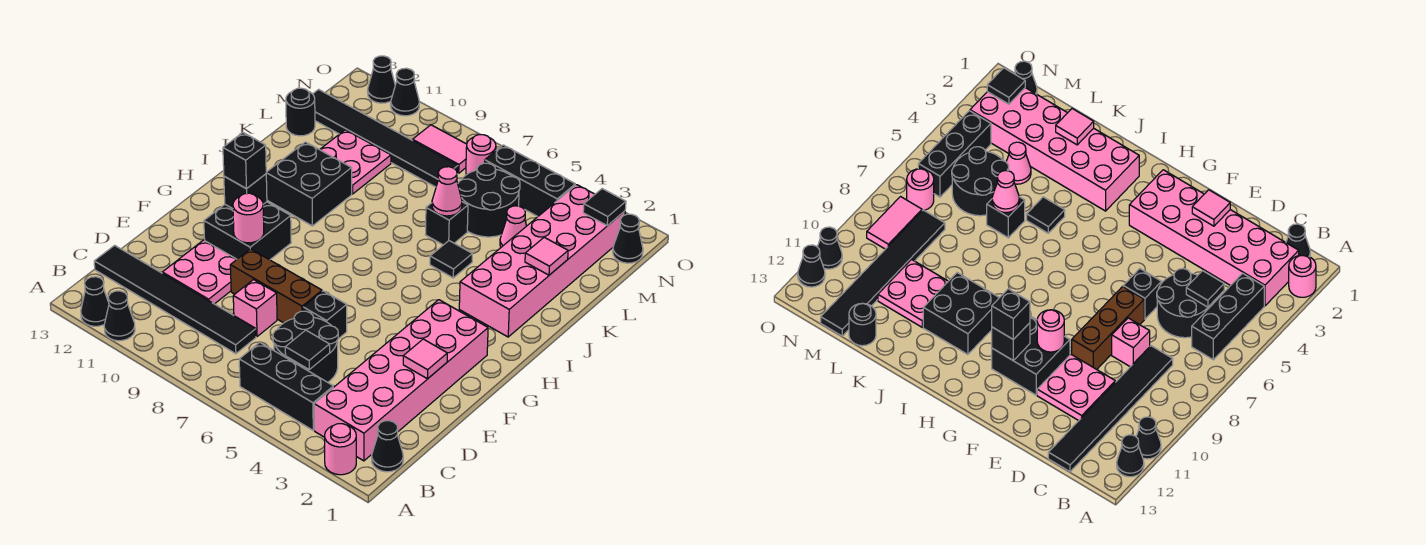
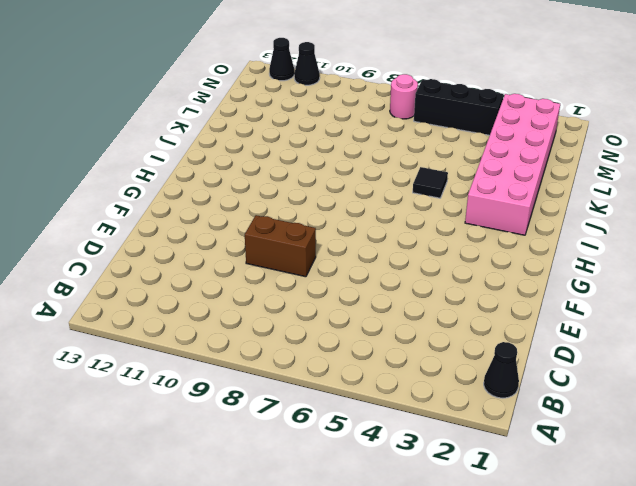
brown brick E8:E9 level 1 -> brown brick E7:E9 level 1
none -> pink round brick A2 level 1
none -> black cone A11 level 1
none -> black cone A12 level 1
none -> pink brick B2:G3 level 1

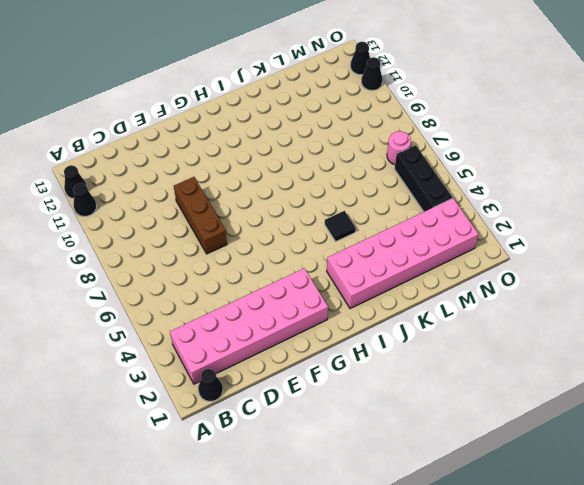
none -> pink round brick A2 level 1
none -> black brick B4:B6 level 1
none -> black round brick C5:D6 level 1
none -> black tile C8:C13 level 1

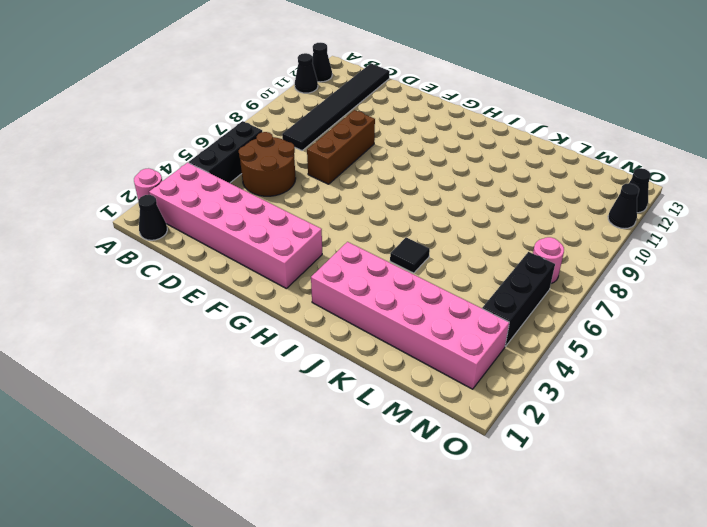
brown round brick C5:D6 level 1 -> black round brick C5:D6 level 1
none -> pink brick D8 level 1
none -> pink plate D10:E11 level 1
none -> black brick E6 level 1
none -> black brick F10:G11 level 1

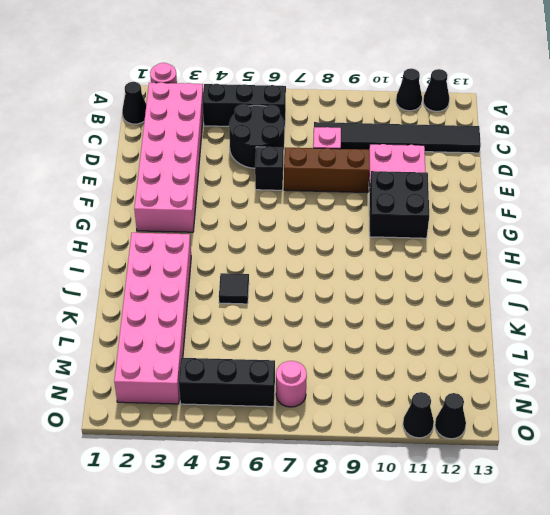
none -> black brick I10:J11 level 1
none -> black brick K6 level 1
none -> pink plate K10:L11 level 1
none -> pink cone L4 level 1

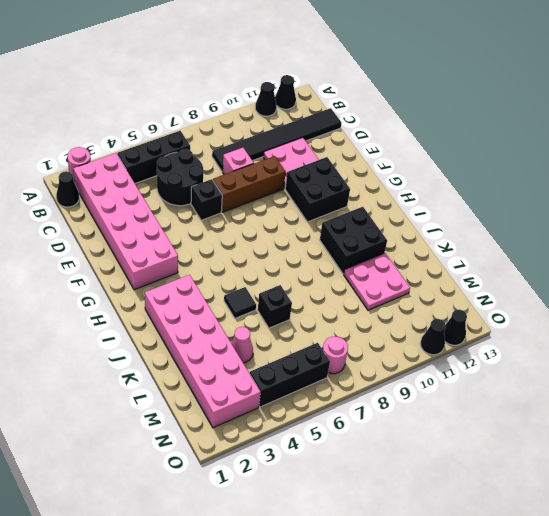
none -> black round brick L5:M6 level 1
none -> black round brick L13 level 1
none -> black tile M8:M13 level 1
none -> black cone N1 level 1

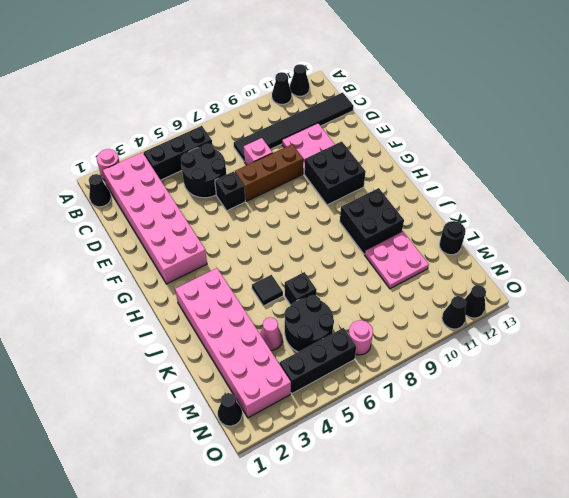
none -> black tile M8:M13 level 1
none -> pink tile N8:N9 level 1
none -> black tile C5 level 2
none -> pink tile E2 level 2

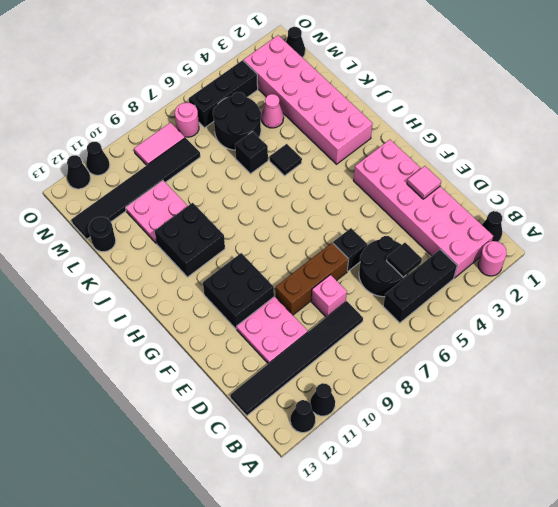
none -> pink round brick F10 level 2
none -> black brick G11 level 2
none -> pink tile K2 level 2
none -> pink cone K6 level 2

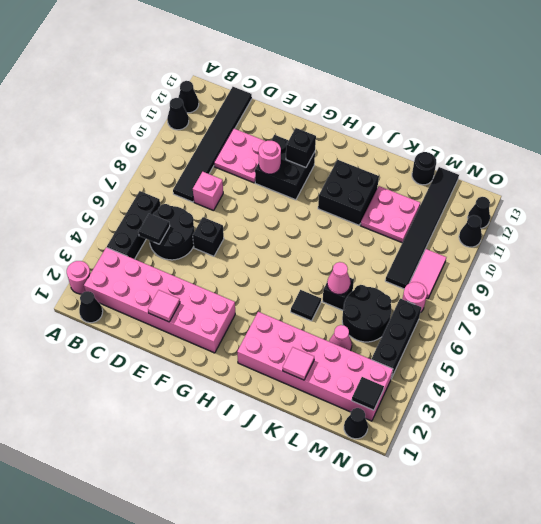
none -> brown brick E7:E9 level 1
none -> black brick G11 level 3

